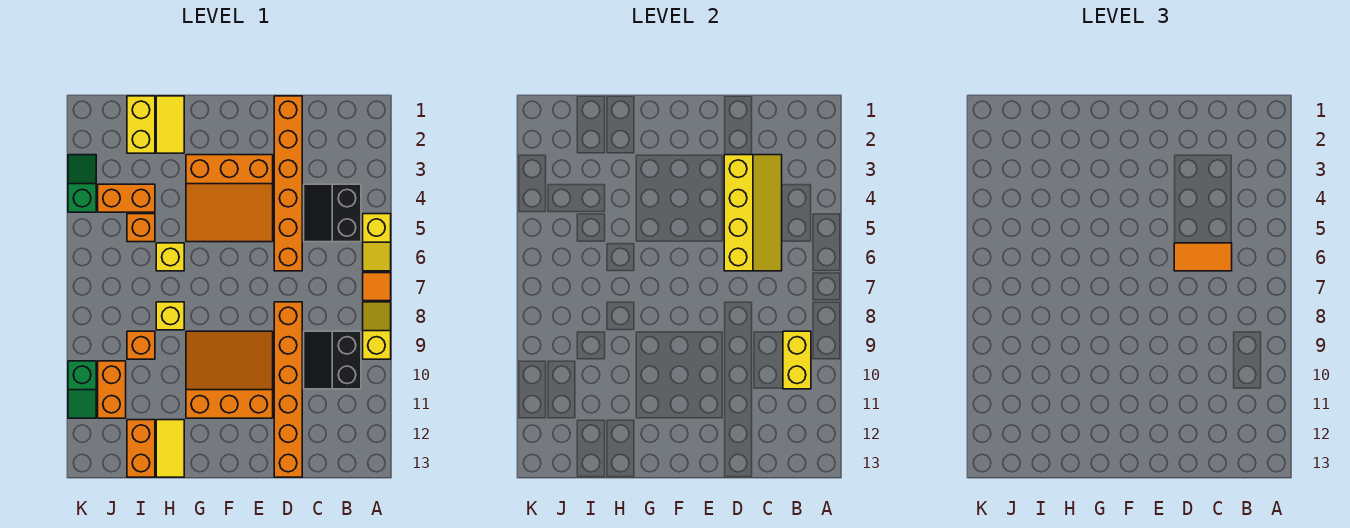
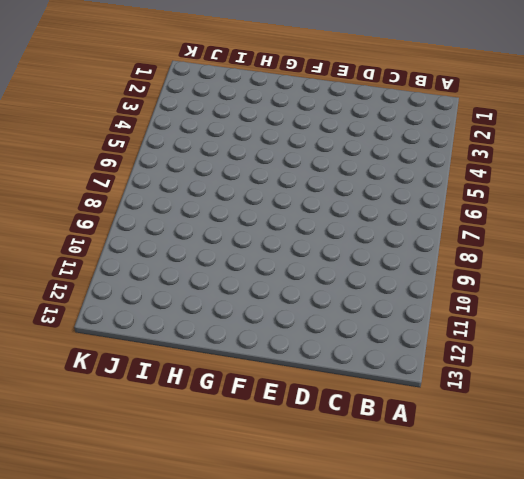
none -> yellow slope A5:A6 level 1 top 5
none -> orange tile A7 level 1
none -> yellow slope A8:A9 level 1 top 9

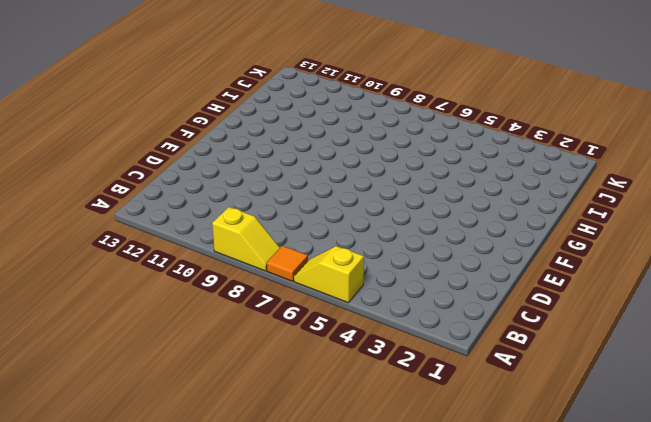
none -> black slope B4:C5 level 1 top B
none -> black slope B9:C10 level 1 top B
none -> orange brick D1:D6 level 1

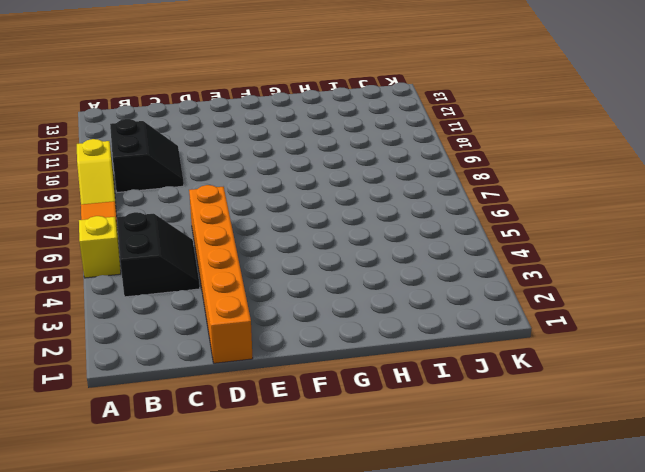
none -> orange brick D8:D13 level 1
none -> orange slope E3:G5 level 1 top 3
none -> orange slope E9:G11 level 1 top 11

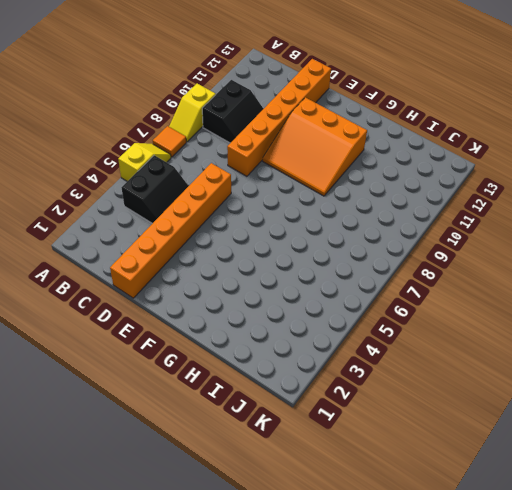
none -> orange slope E3:G5 level 1 top 3
none -> yellow tile H1:H2 level 1
none -> yellow brick H6 level 1

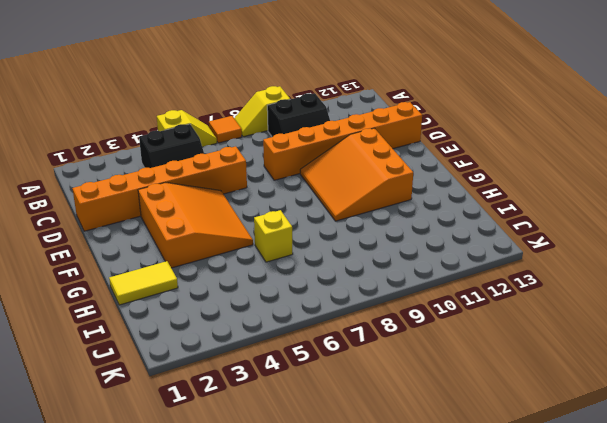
none -> yellow brick H8 level 1
none -> yellow tile H12:H13 level 1
none -> yellow brick I1:I2 level 1

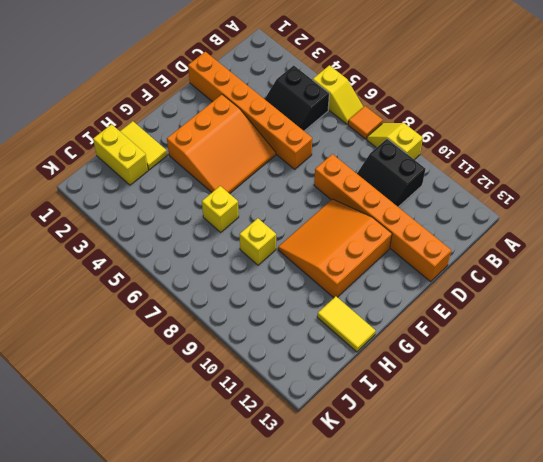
none -> orange brick I4:J4 level 1
none -> orange brick I5 level 1
none -> orange brick I9 level 1

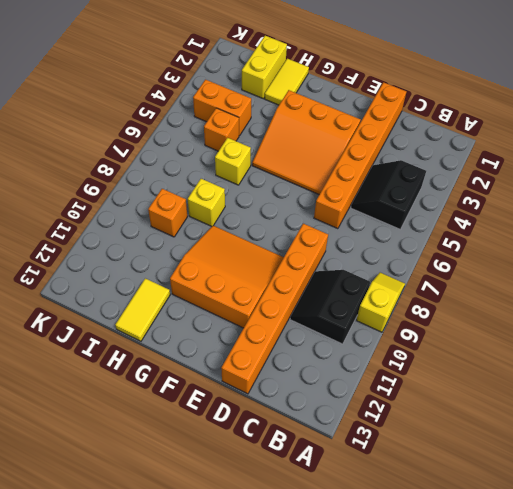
none -> yellow slope A5:A6 level 1 top 5
none -> orange tile A7 level 1
none -> orange brick I12:I13 level 1

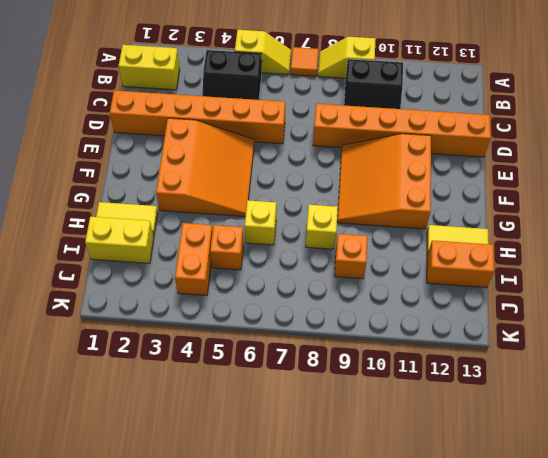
yellow brick B1:B2 level 1 -> yellow brick B9:B10 level 2
none -> orange brick J10:J11 level 1
none -> green slope K3:K4 level 1 top 4
none -> green slope K10:K11 level 1 top 10

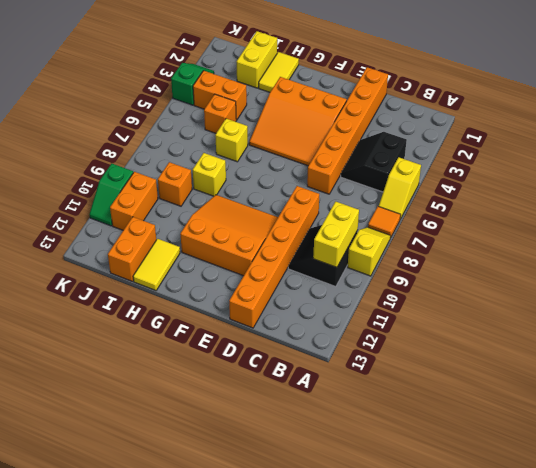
none -> yellow slope C3:D6 level 2 top D
none -> orange tile C6:D6 level 3

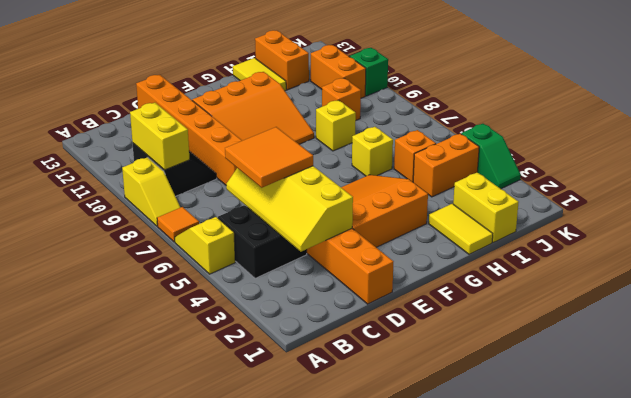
orange tile C5:D6 level 3 -> orange tile C6:D6 level 3

